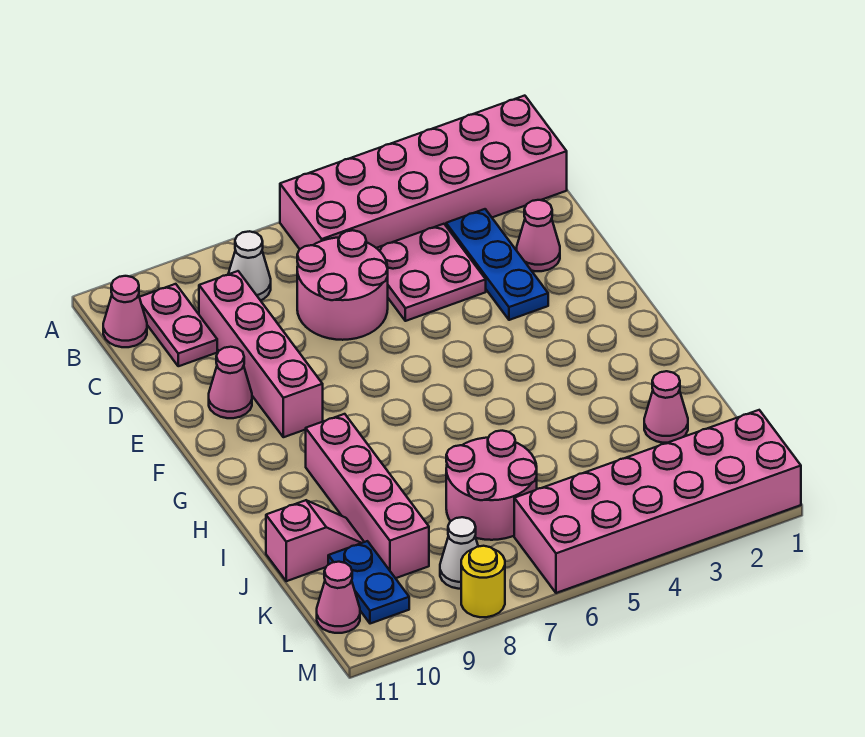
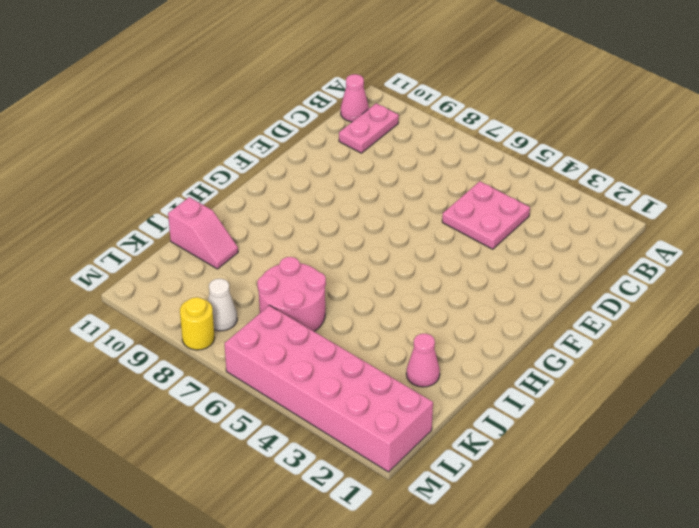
none -> pink brick A1:B6 level 1
none -> white cone B8 level 1
none -> blue plate C3:E3 level 1

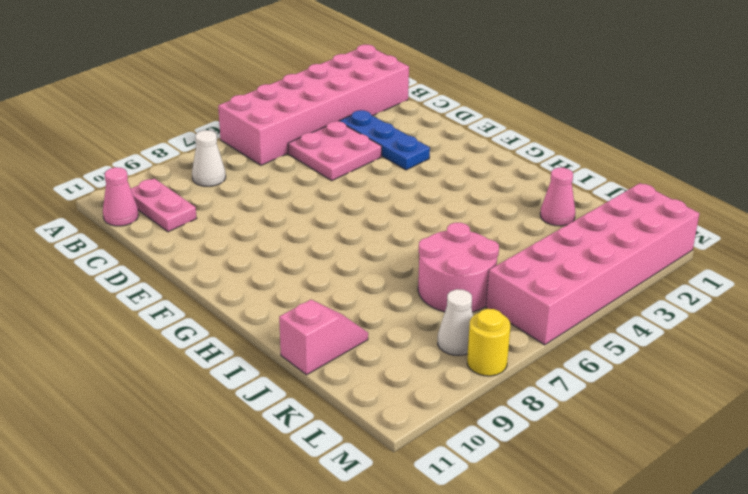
none -> pink round brick C6:D7 level 1
none -> pink brick C9:F9 level 1
none -> pink cone D2 level 1

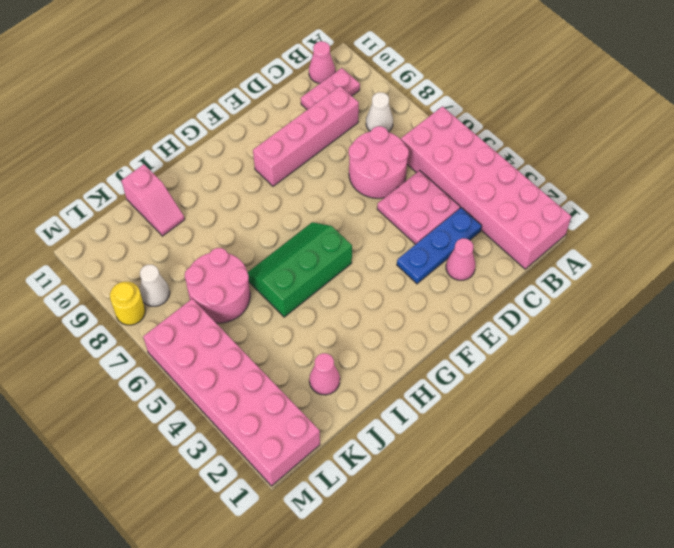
green slope G5:I6 level 1 top 5 -> none
none -> pink cone E10 level 1
none -> pink brick H9:K9 level 1
none -> blue plate K10:L10 level 1

